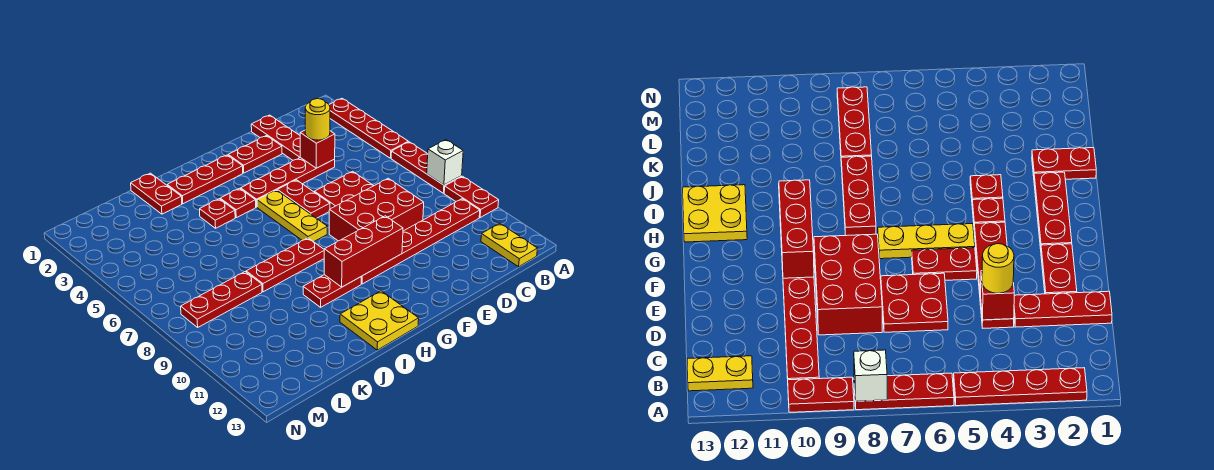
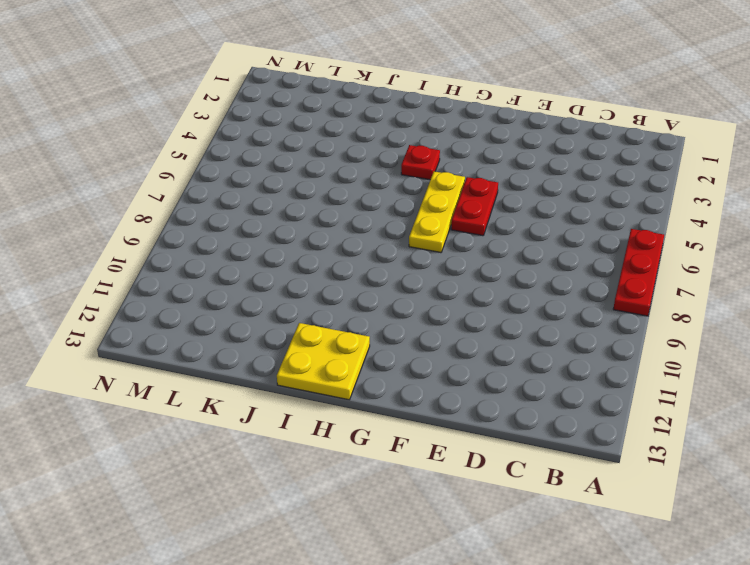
none -> red plate A2:A5 level 1
none -> red plate A9:A10 level 1
none -> red plate B10:G10 level 1

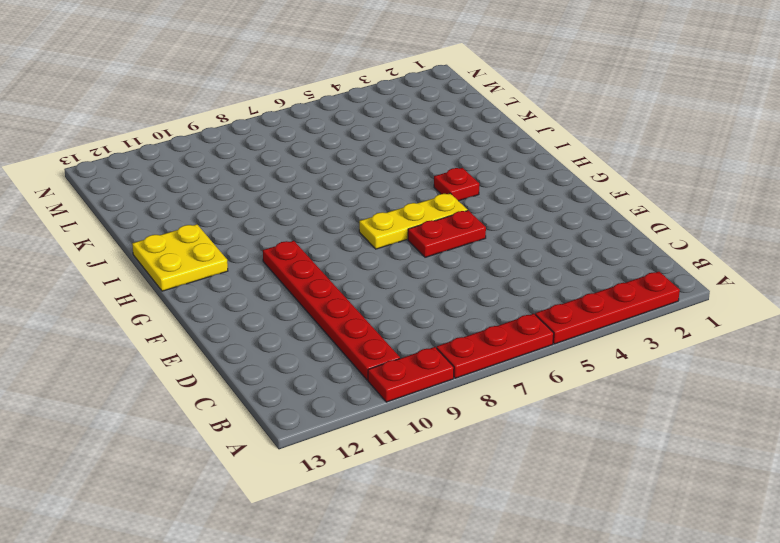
none -> yellow plate B12:B13 level 1
none -> red plate D1:D3 level 1
none -> red plate D4:G4 level 1

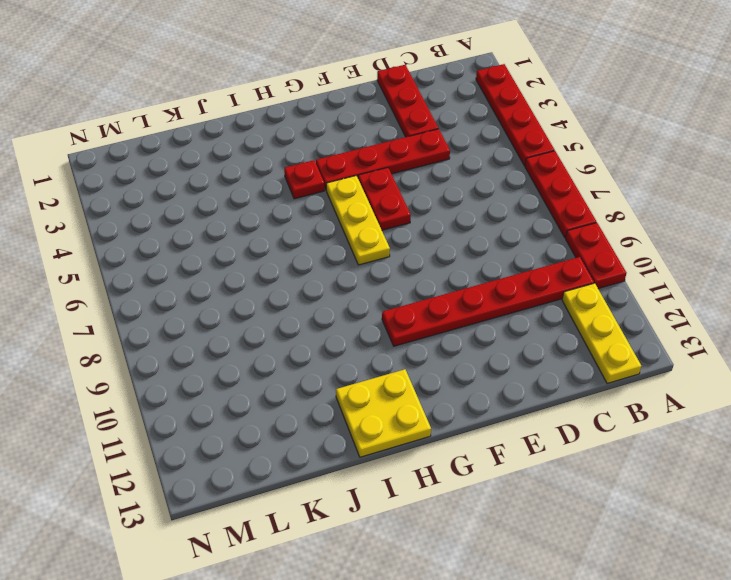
yellow plate B11:B13 level 1 -> yellow plate B12:B13 level 1
none -> red plate D6:E7 level 1
none -> red brick D8:F9 level 1
none -> red plate E2:F2 level 1

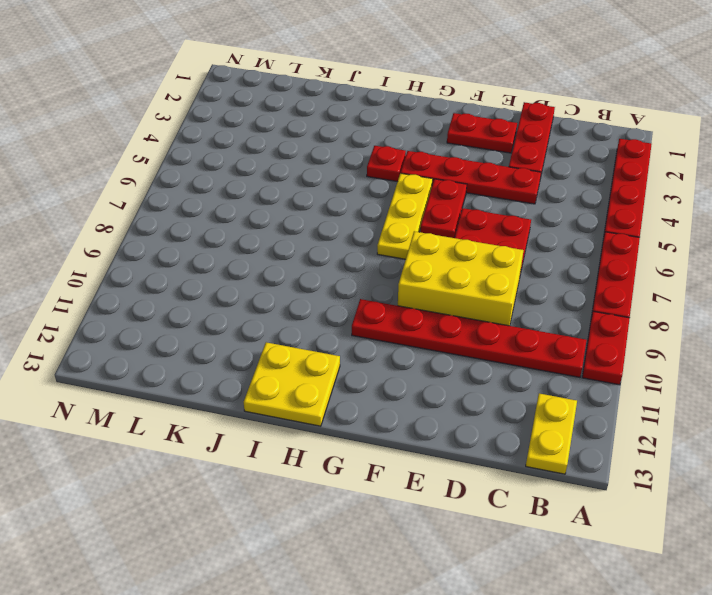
yellow brick D8:F9 level 1 -> red brick D8:F9 level 1
none -> red plate G2:I2 level 1
none -> red plate H8:J8 level 1
none -> red plate H10:I10 level 1

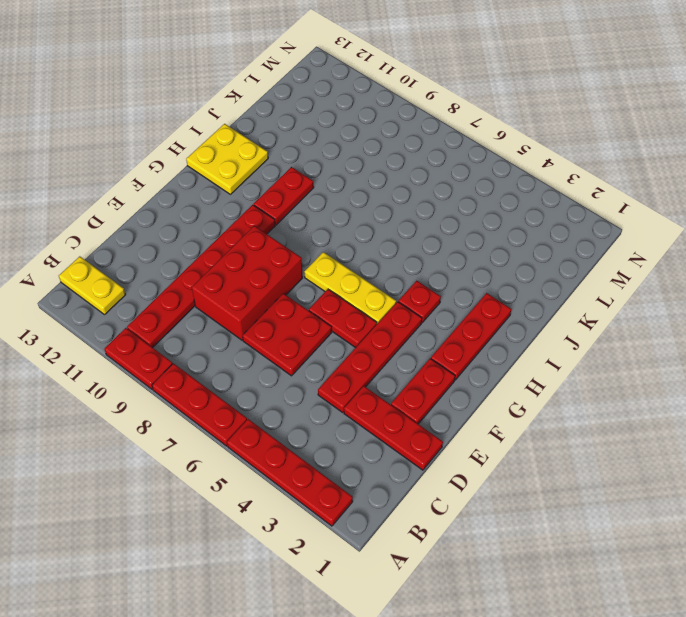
none -> red plate H8:J8 level 1
none -> red plate I4 level 1
none -> red plate J1:J2 level 1

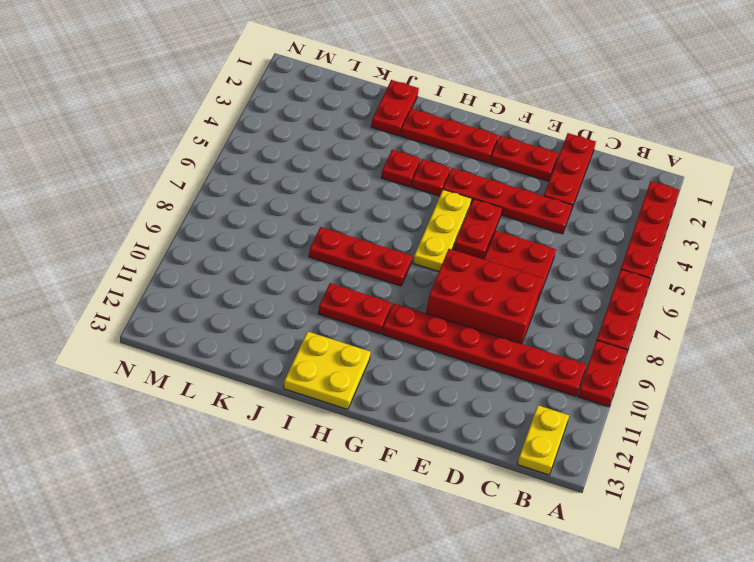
none -> red plate K8:M8 level 1
none -> white brick A8 level 2
none -> red brick D4 level 2

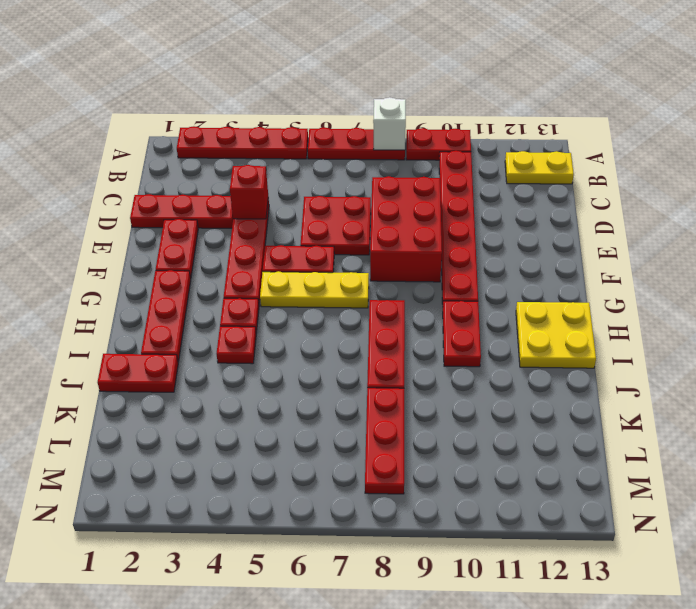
none -> red brick F10:H10 level 2
none -> yellow round brick D4 level 3

